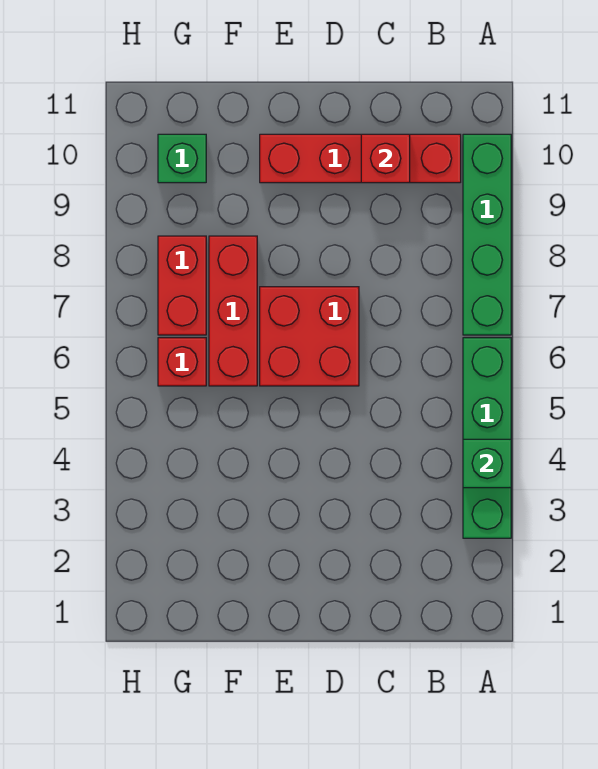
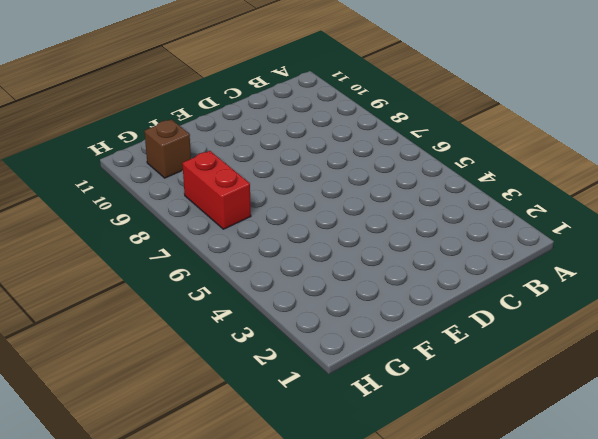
brown brick G10 level 1 -> green brick G10 level 1
none -> green brick A3:A6 level 1
none -> green brick A7:A10 level 1

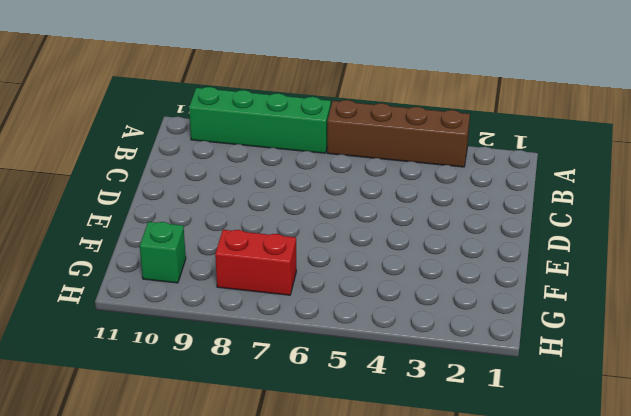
brown brick A3:A6 level 1 -> green brick A3:A6 level 1
none -> red brick B10:E10 level 1
none -> red brick D6:E7 level 1

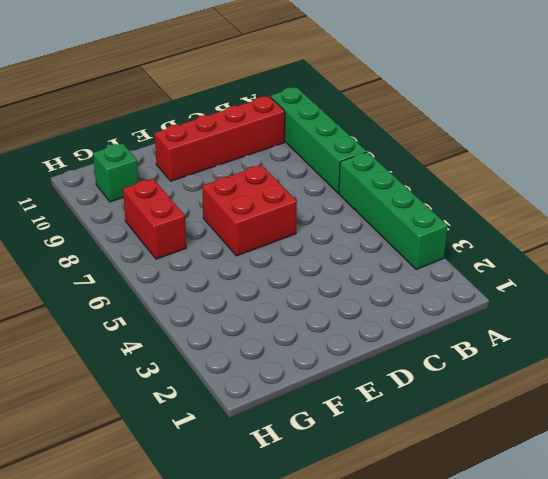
none -> red brick F6:F8 level 1
none -> red brick G6 level 1

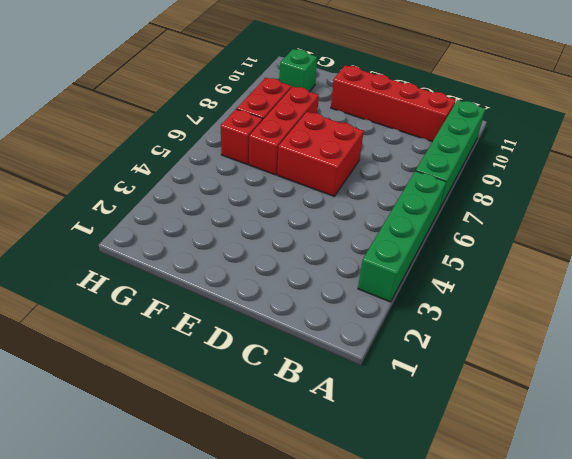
none -> green brick A4 level 2
none -> red brick C10 level 2

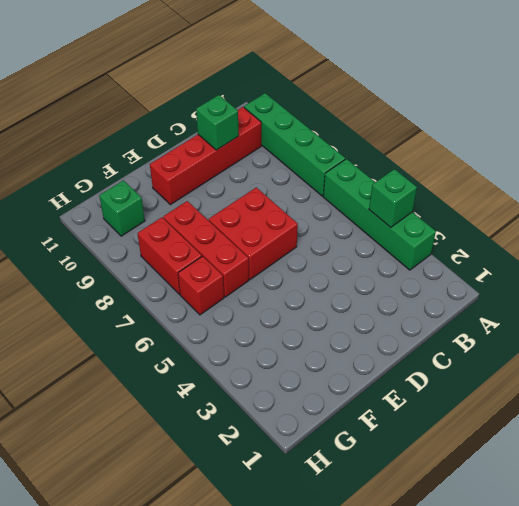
green brick C10 level 2 -> red brick C10 level 2

